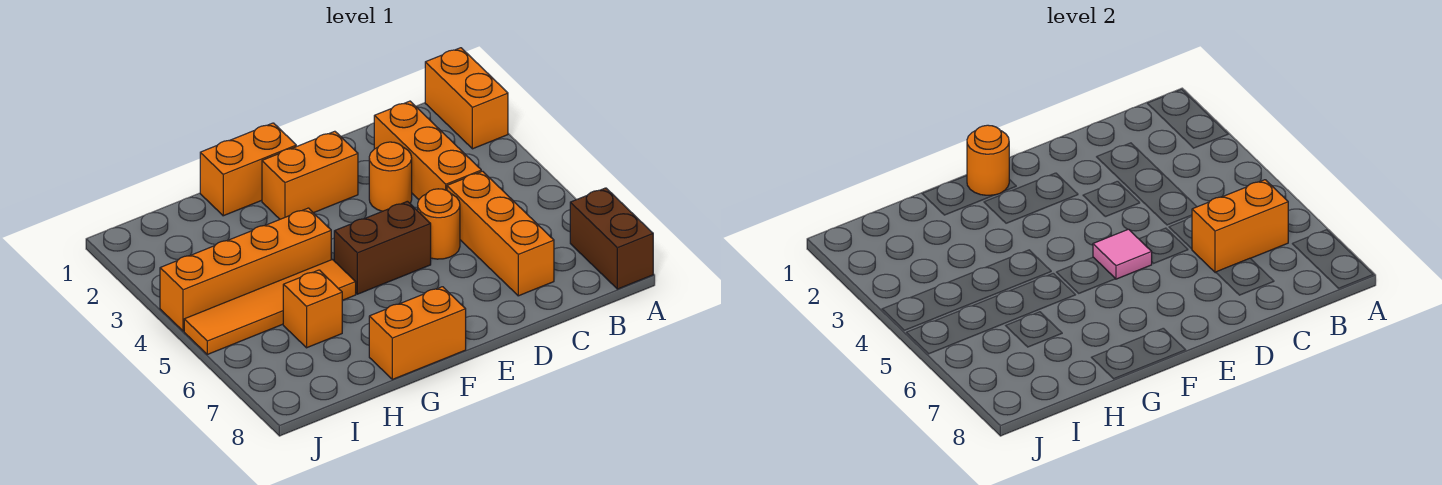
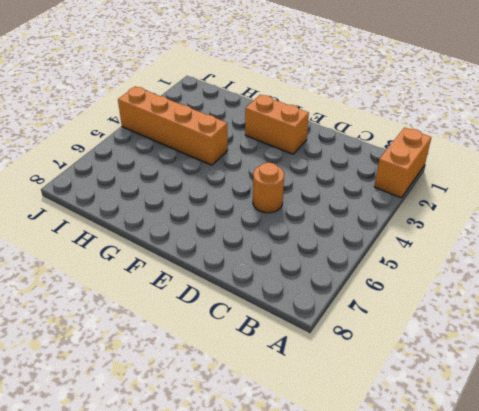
none -> brown brick A7:A8 level 1
none -> orange brick C2:C4 level 1
none -> orange brick C5:C7 level 1

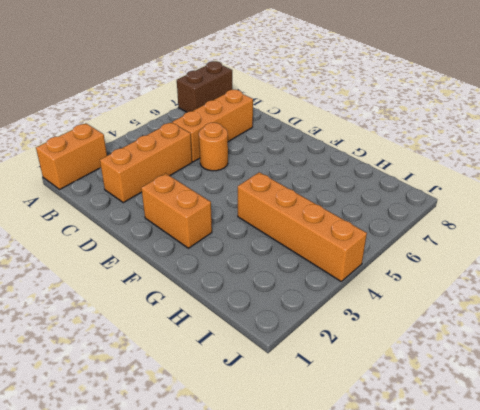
none -> orange round brick D3 level 1
none -> brown brick E5:F5 level 1
none -> orange brick F1:G1 level 1

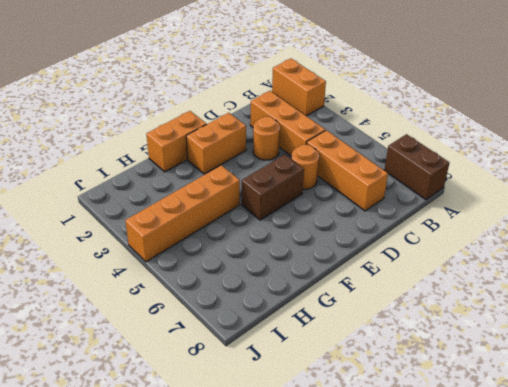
none -> orange brick F8:G8 level 1
none -> orange tile G5:J5 level 1
none -> orange brick H6 level 1

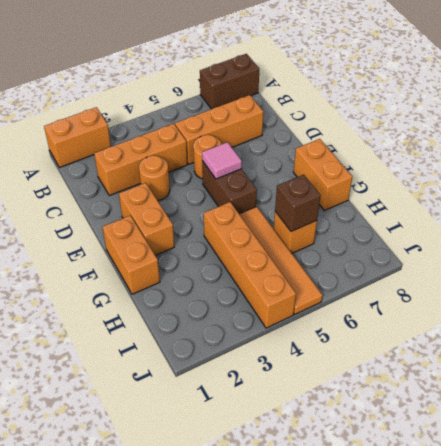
brown brick H6 level 2 -> none
none -> orange brick B6:C6 level 2
none -> orange round brick F1 level 2

